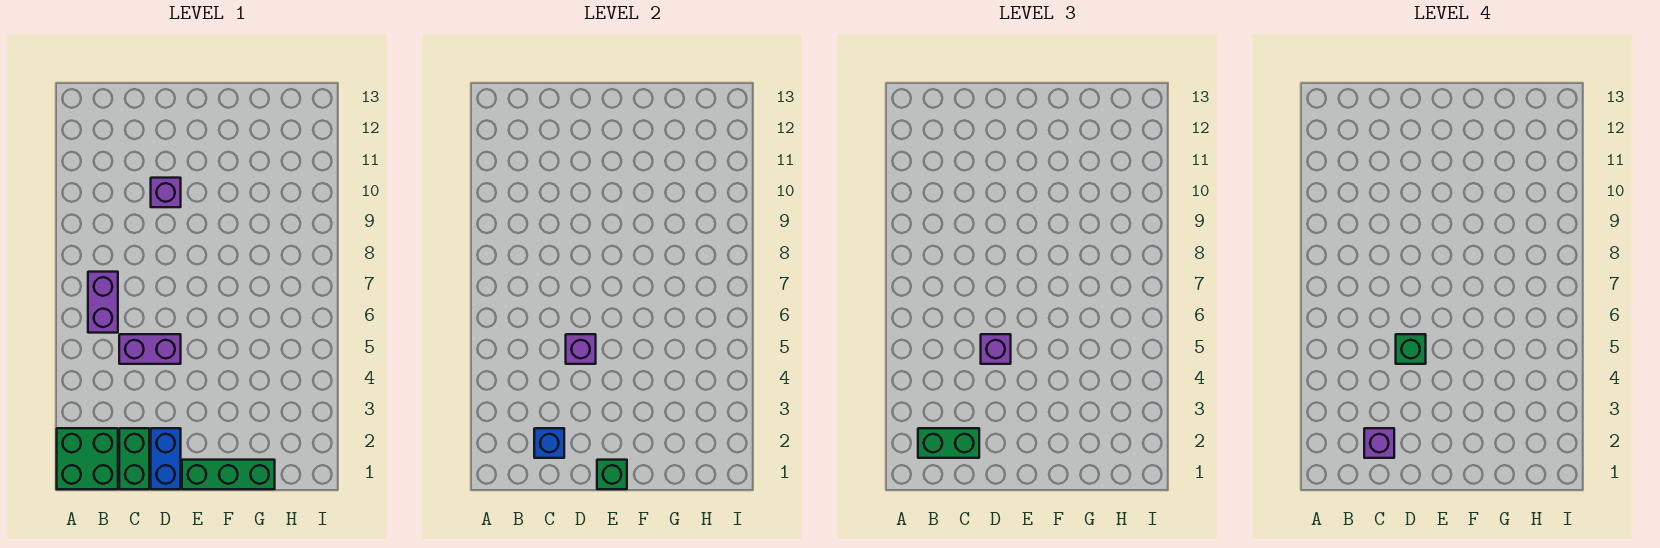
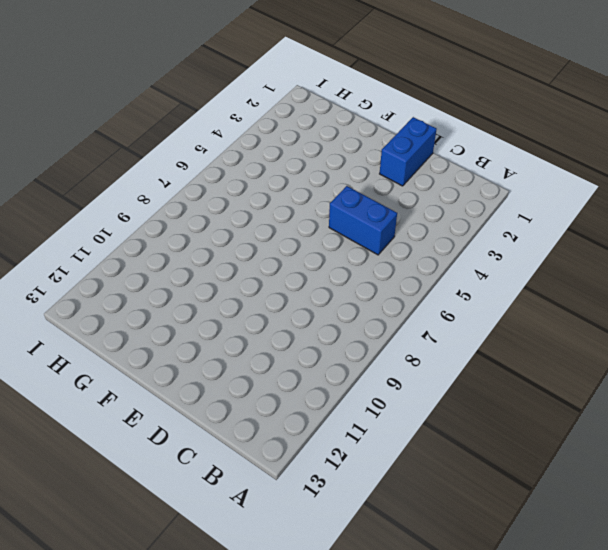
blue brick C5:D5 level 1 -> purple brick C5:D5 level 1
none -> green brick A1:B2 level 1
none -> purple brick B6:B7 level 1
none -> green brick C1:C2 level 1

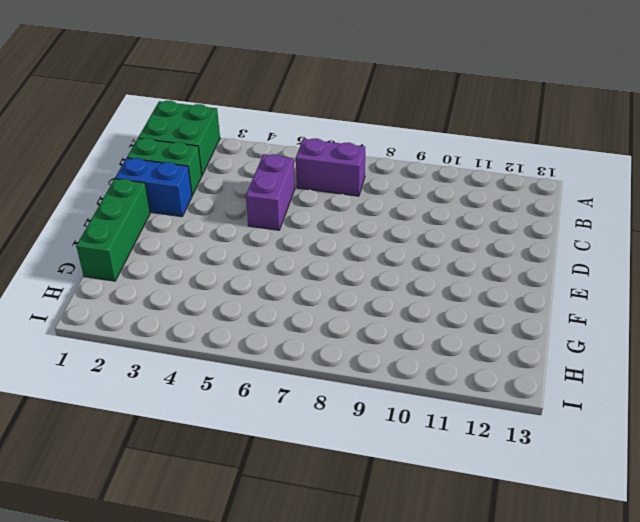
none -> purple brick D10 level 1
none -> blue brick C2 level 2
none -> purple brick D5 level 2

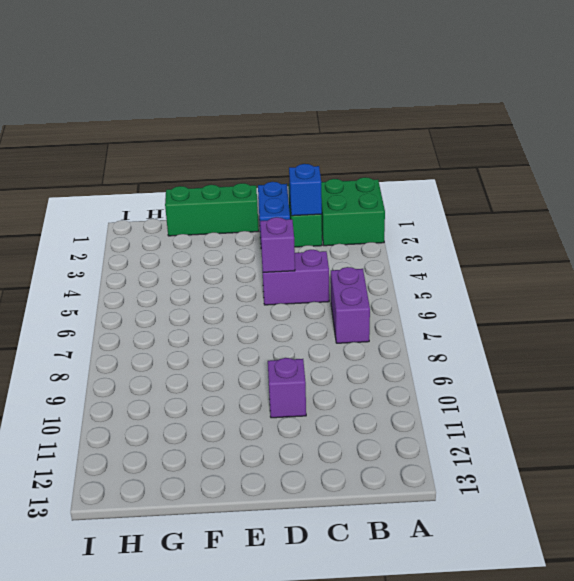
none -> green brick E1 level 2
none -> green brick B2:C2 level 3
none -> purple brick D5 level 3

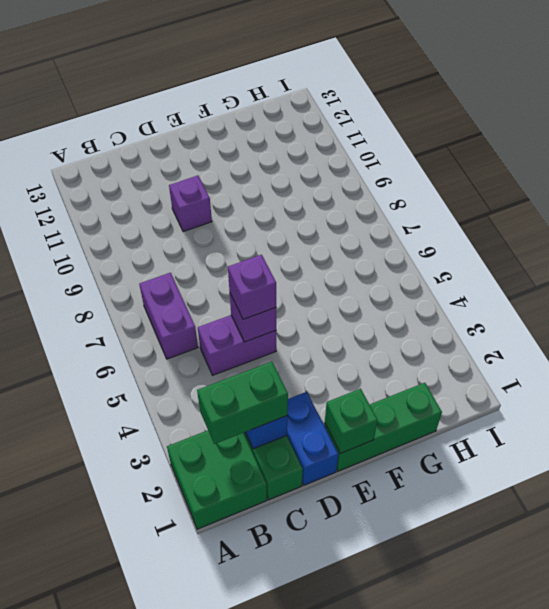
none -> purple brick C2 level 4
none -> green brick D5 level 4

